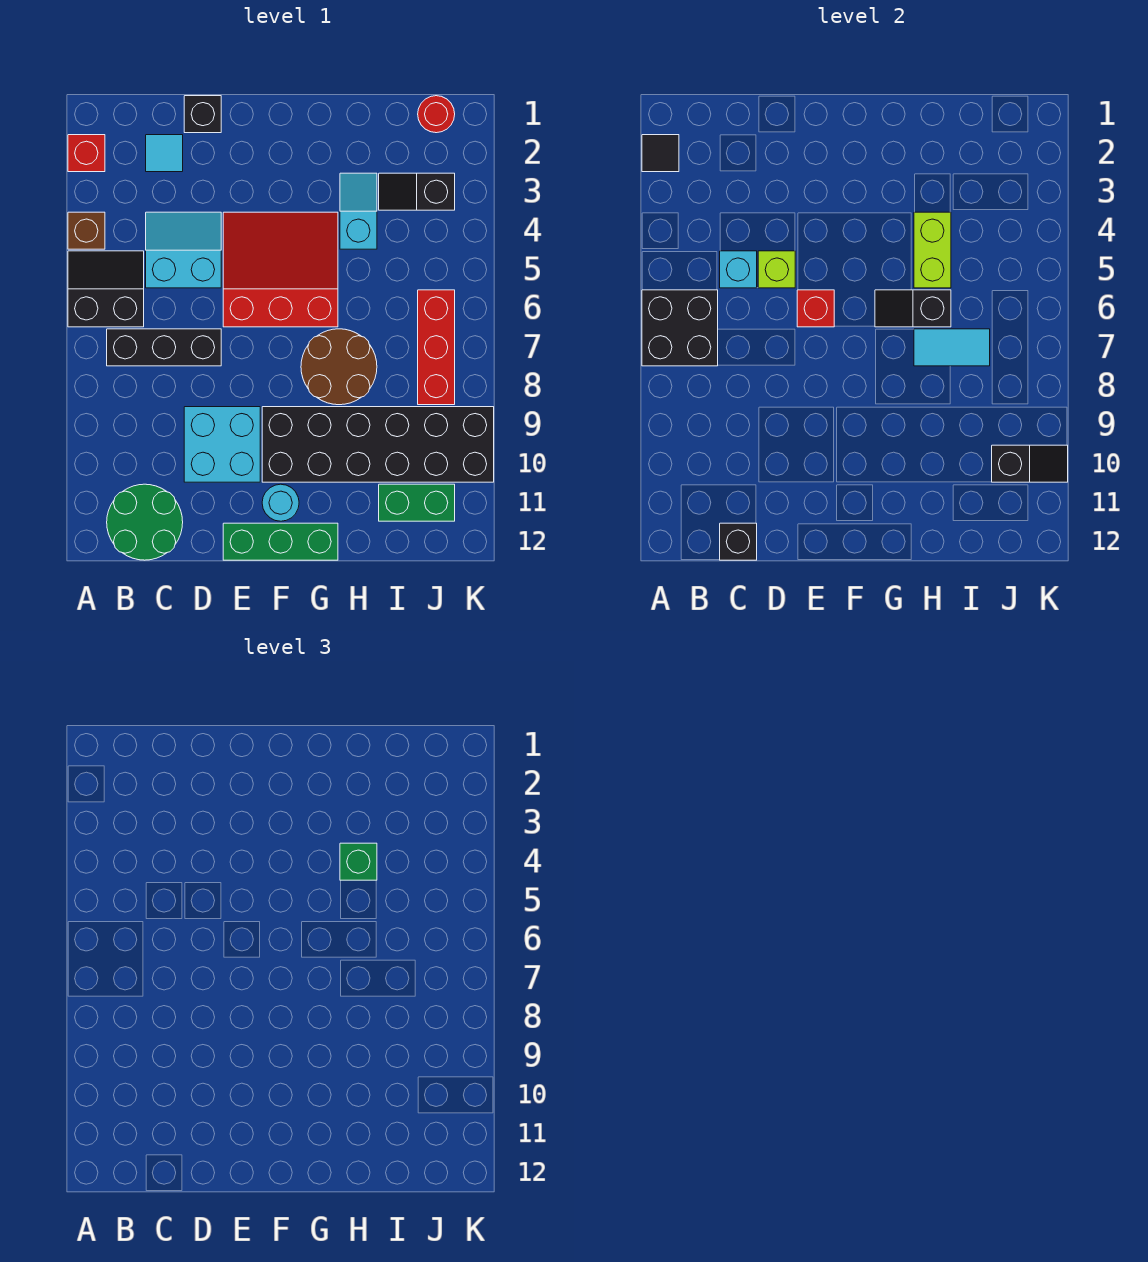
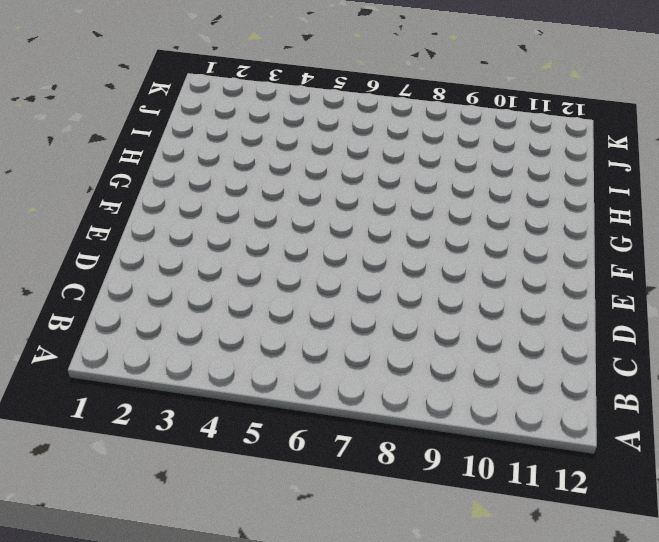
none -> red brick A2 level 1
none -> brown brick A4 level 1
none -> black slope A5:B6 level 1 top 6
none -> black brick B7:D7 level 1

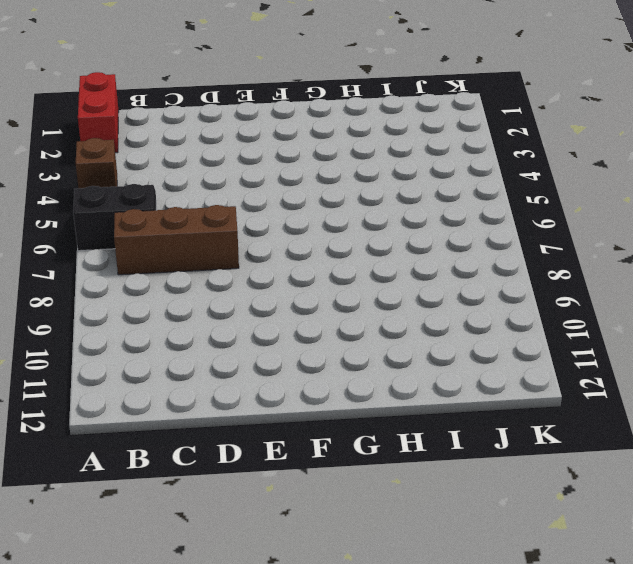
red brick A1:A2 level 1 -> red brick A2 level 1
brown brick B7:D7 level 1 -> black brick B7:D7 level 1
none -> green round brick B11:C12 level 1
none -> cyan tile C2 level 1
none -> cyan slope C4:D5 level 1 top 5
none -> black brick D1 level 1

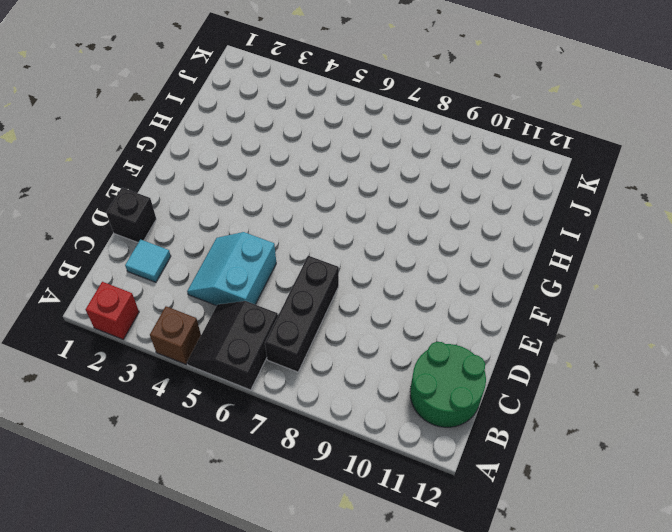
none -> cyan brick D9:E10 level 1
none -> red slope E4:G6 level 1 top 6
none -> green brick E12:G12 level 1
none -> black brick F9:K10 level 1

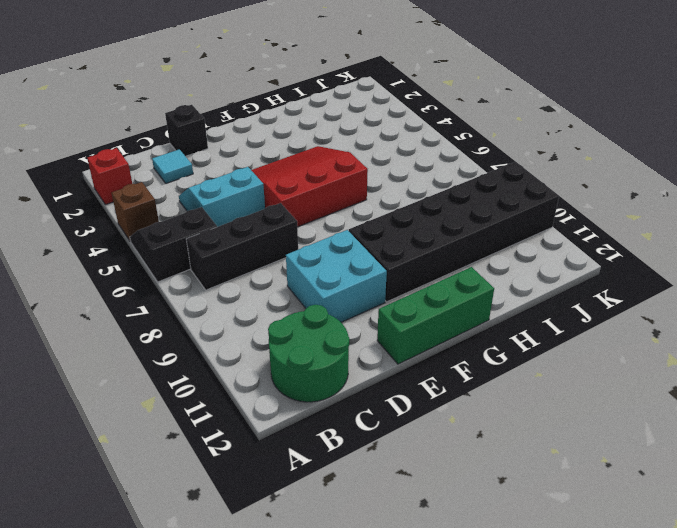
none -> cyan round brick F11 level 1
none -> brown round brick G7:H8 level 1
none -> cyan slope H3:H4 level 1 top 4
none -> black slope I3:J3 level 1 top J

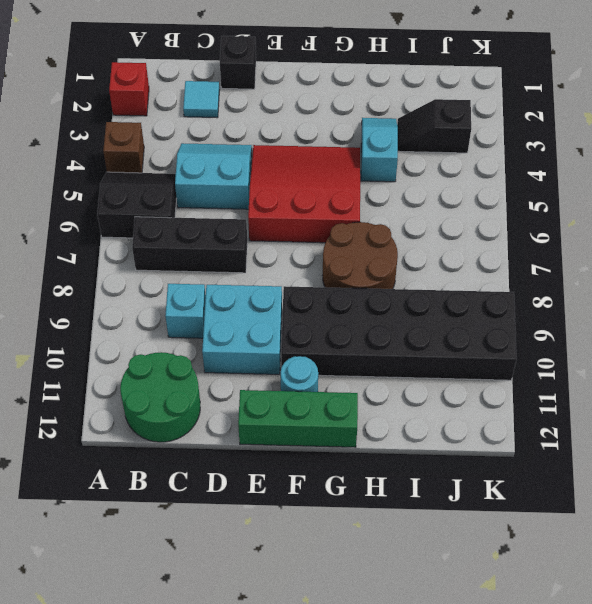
cyan brick C9 level 1 -> cyan brick C5 level 2
none -> green brick I11:J11 level 1
none -> red round brick J1 level 1
none -> red brick J6:J8 level 1
none -> black tile A2 level 2

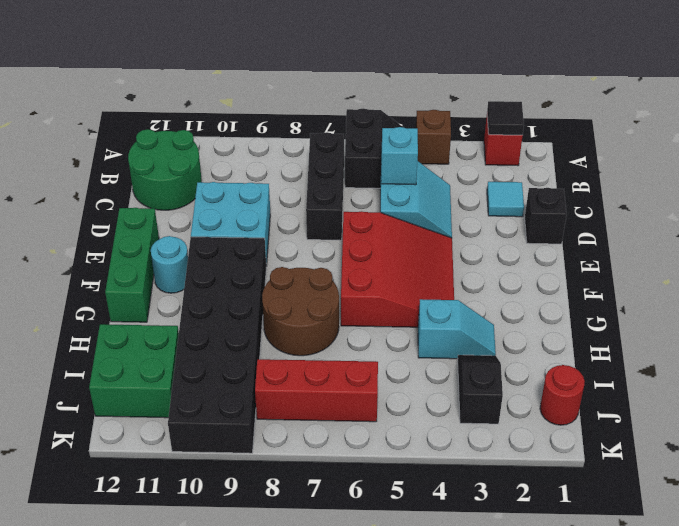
green brick I11:J12 level 1 -> green brick I11:J11 level 1
none -> black brick A6:B7 level 2
none -> black brick C12 level 2
none -> lime brick D5 level 2
none -> red brick E6 level 2

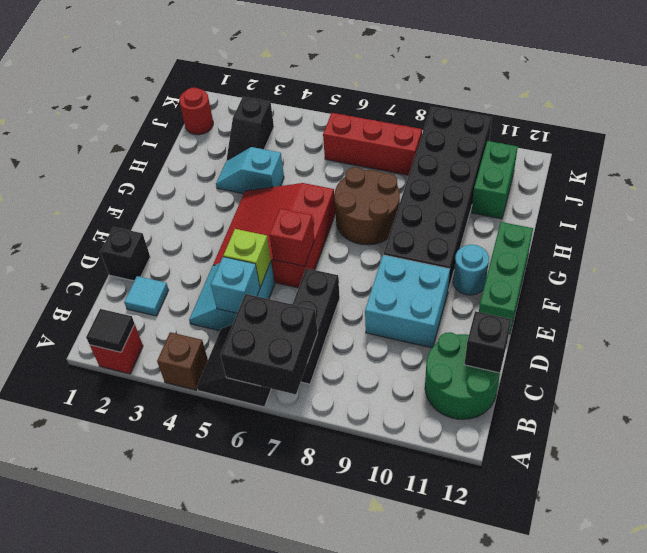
none -> black slope G6:H6 level 2 top H
none -> lime brick H4:H5 level 2
none -> cyan tile H7:I7 level 2
none -> black slope J10:K10 level 2 top J

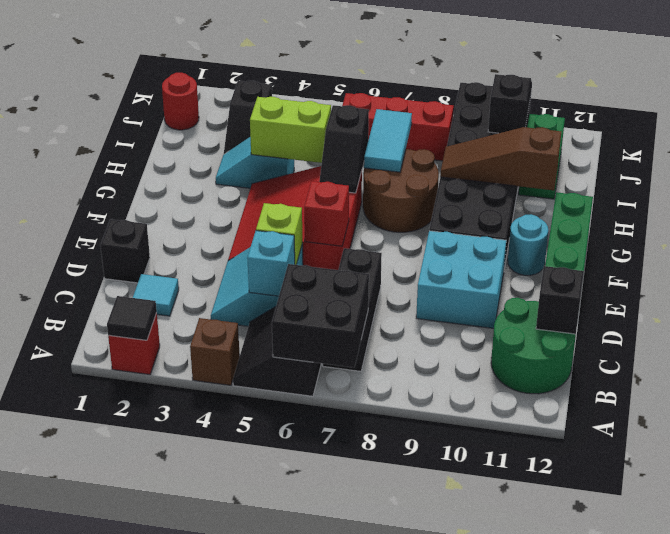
brown slope H9:H11 level 2 top 11 -> none
none -> green brick H4 level 3

